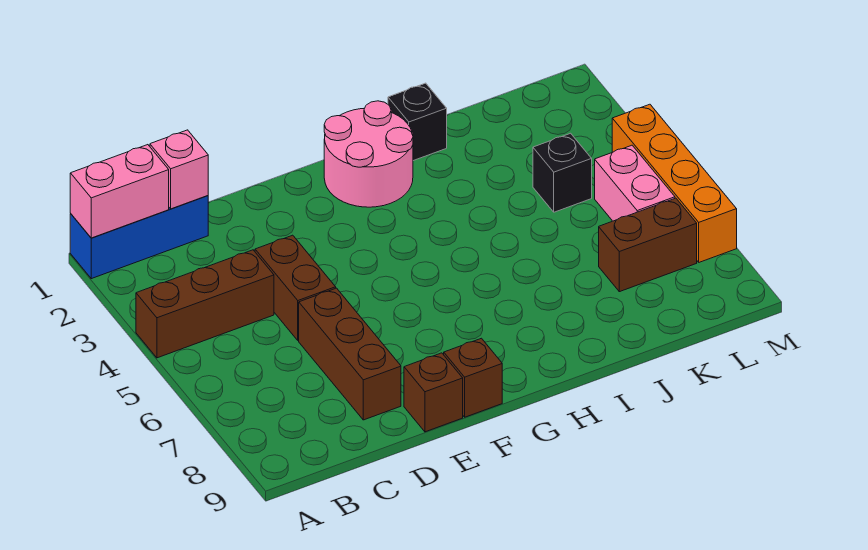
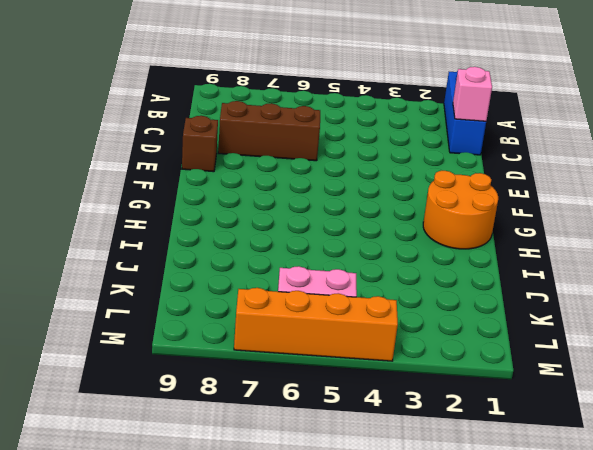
orange round brick G1:H2 level 1 -> pink round brick G1:H2 level 1
none -> brown brick A4:C4 level 1
none -> brown brick D4:D5 level 1
none -> brown brick F9 level 1

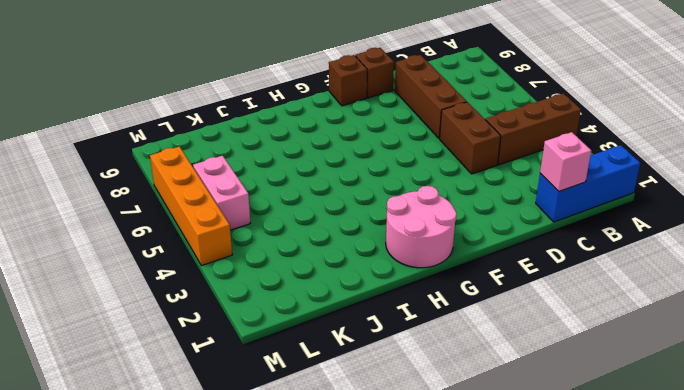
none -> black brick I1 level 1
none -> black brick K4 level 1
none -> brown brick K7:L7 level 1

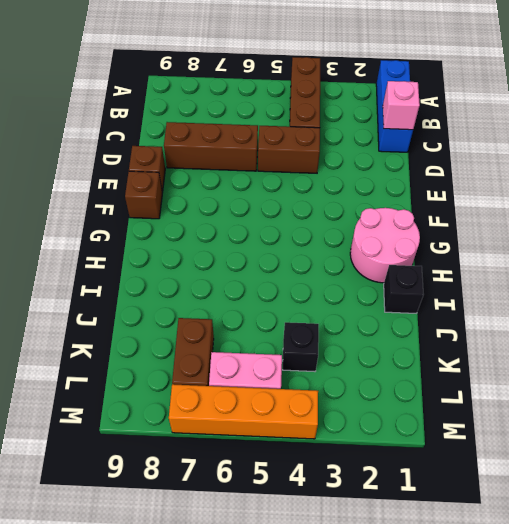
none -> pink brick A1:B1 level 2

